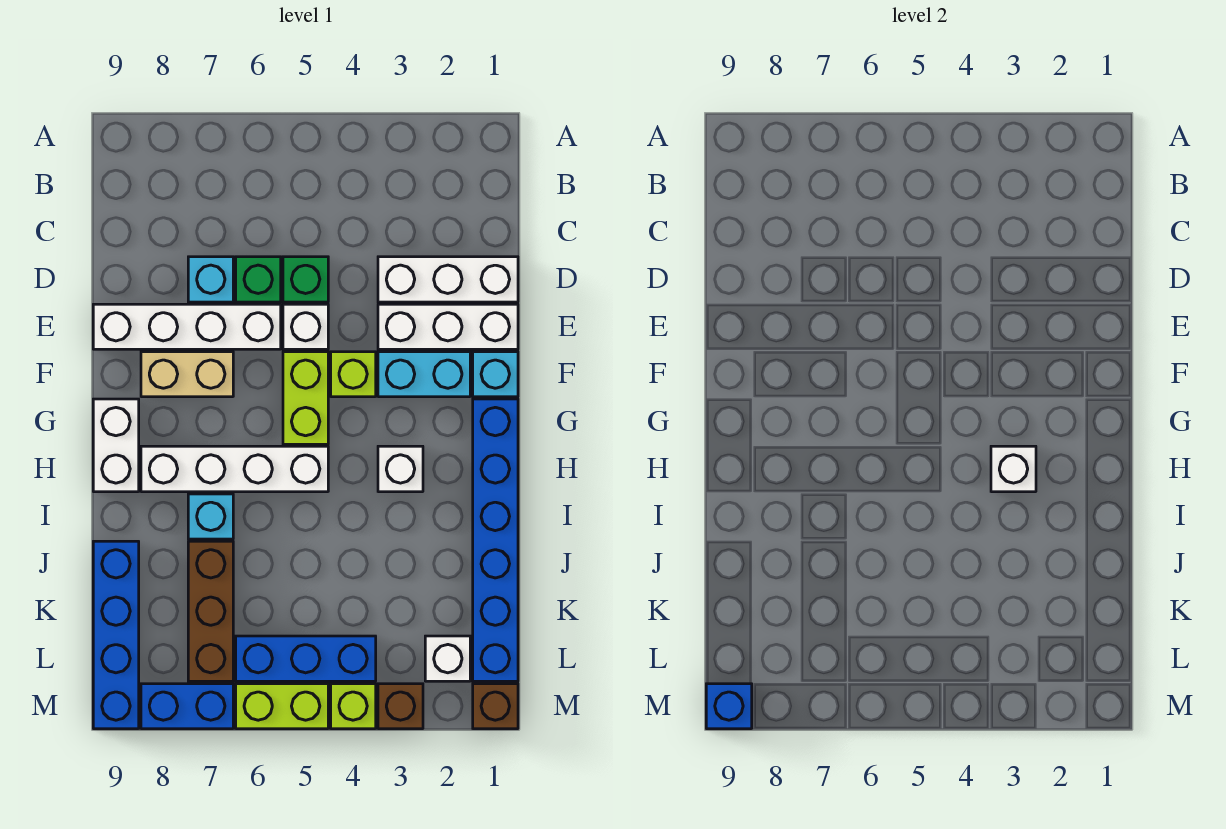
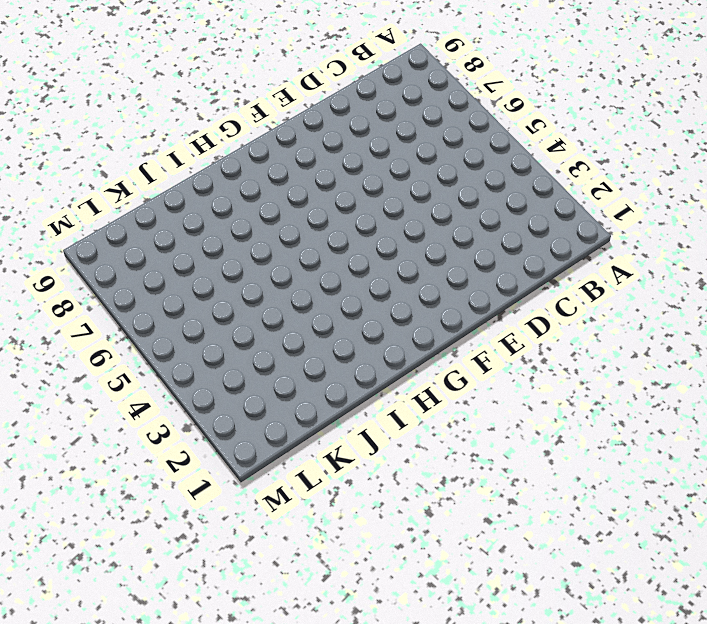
none -> white brick D1:D3 level 1
none -> green brick D5 level 1
none -> green brick D6 level 1

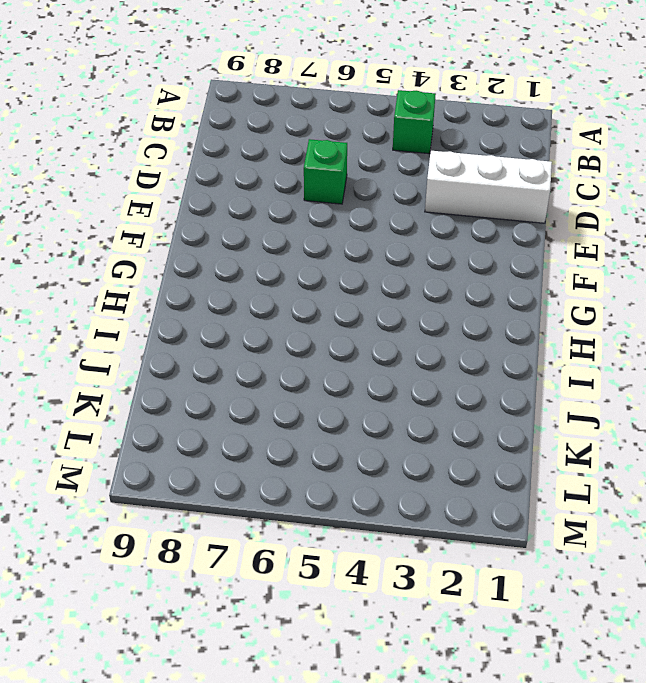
green brick B4 level 1 -> green brick D5 level 1
none -> cyan brick D7 level 1
none -> white brick E1:E3 level 1
none -> white brick E5 level 1

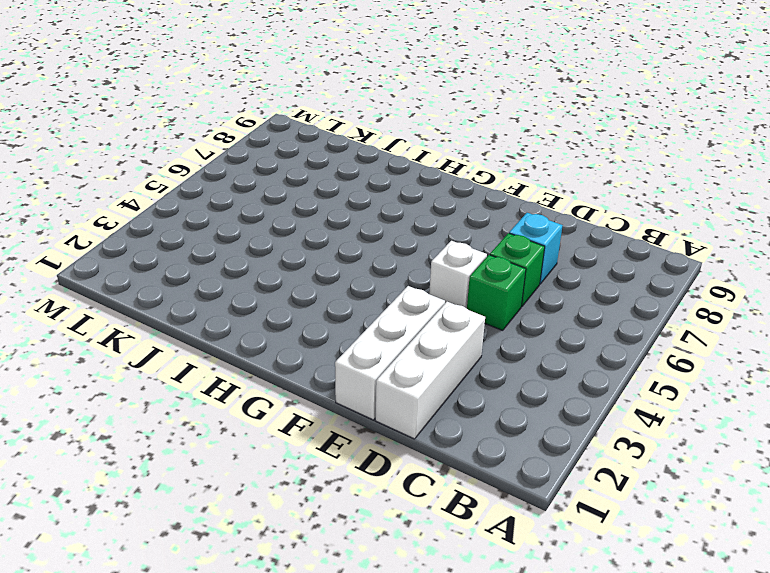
none -> white brick E6:E9 level 1
none -> cyan brick F1 level 1
none -> cyan brick F2:F3 level 1

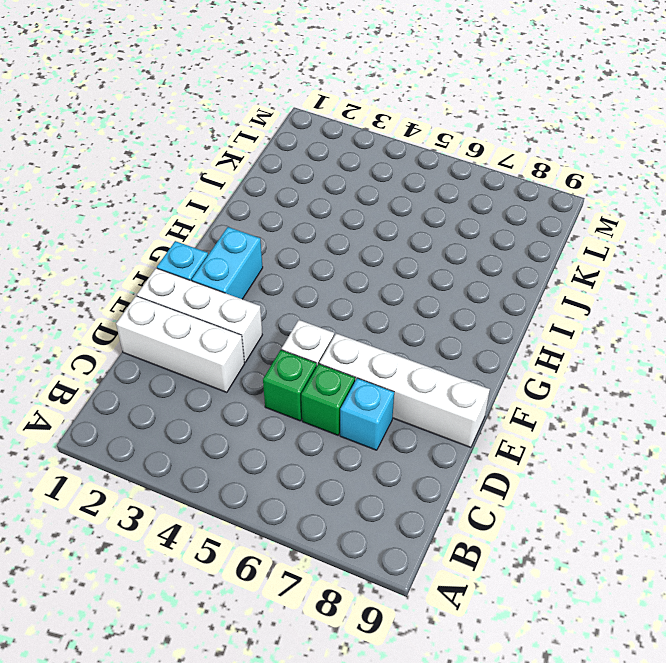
cyan brick F2:G2 level 1 -> cyan brick F2:F3 level 1
none -> lime brick F4 level 1
none -> lime brick F5:G5 level 1
none -> tan brick F7:F8 level 1

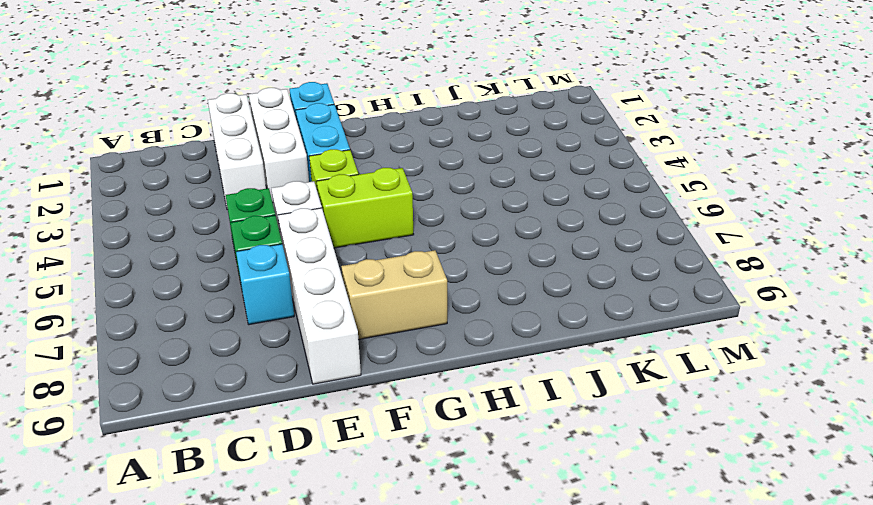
tan brick F8:G8 level 1 -> tan brick F7:F8 level 1
none -> blue brick G1:L1 level 1
none -> white brick G9:H9 level 1
none -> white brick H3 level 1

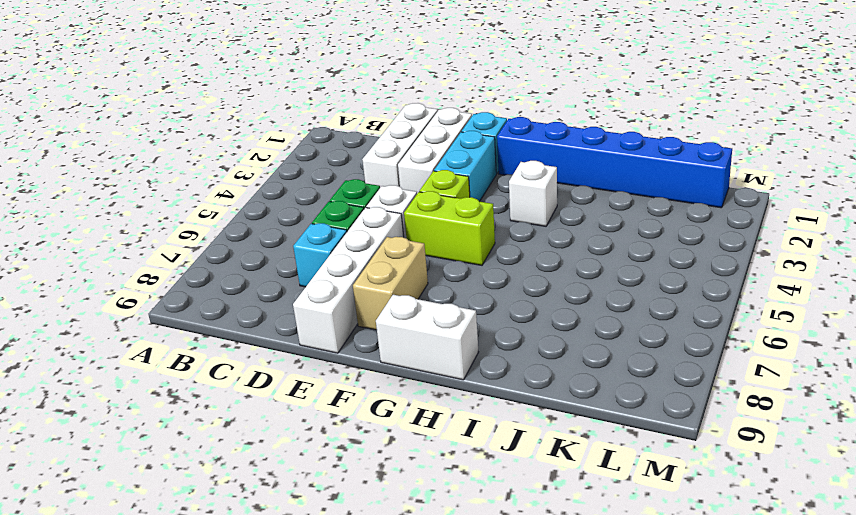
none -> white brick H5:H8 level 1
none -> cyan brick I7 level 1
none -> brown brick J7:L7 level 1

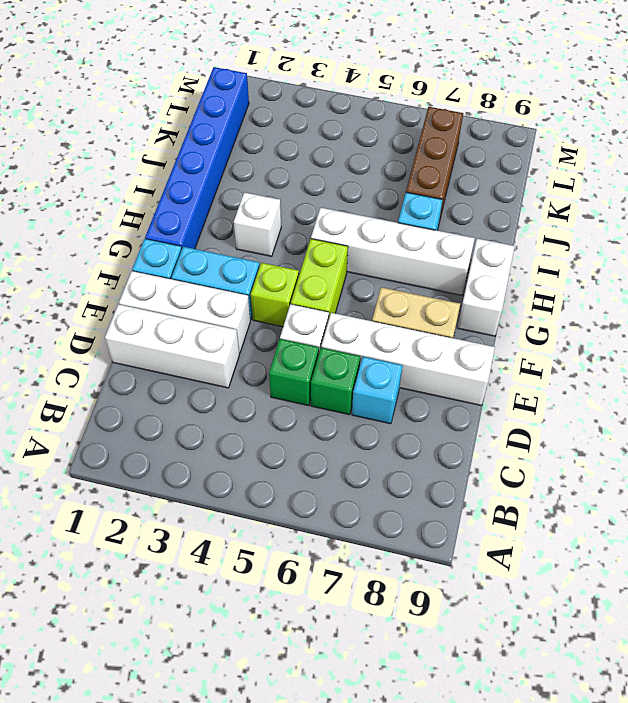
none -> blue brick J9:M9 level 1
none -> white brick L2 level 1
none -> blue brick L4:L6 level 1

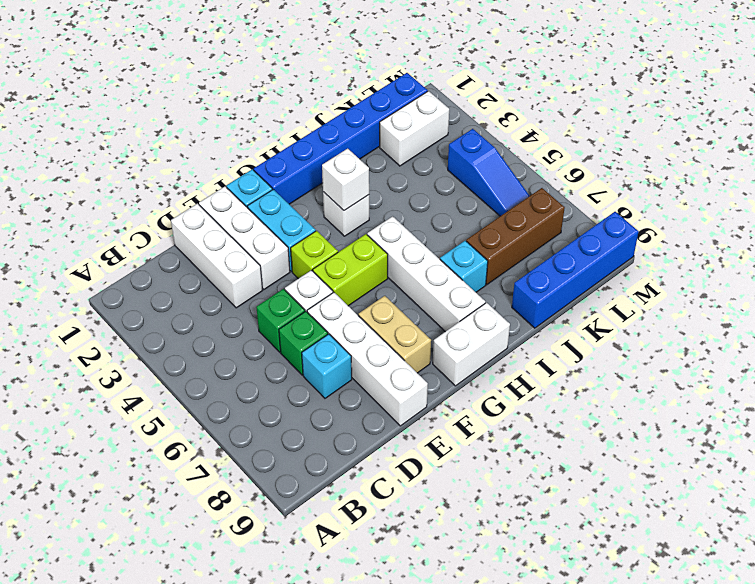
white brick K2:L2 level 1 -> white brick L2 level 1
blue slope L4:L6 level 1 top 4 -> blue brick L4:L6 level 1
none -> brown brick M1 level 1
none -> brown brick M3 level 1
none -> lime brick M4 level 1

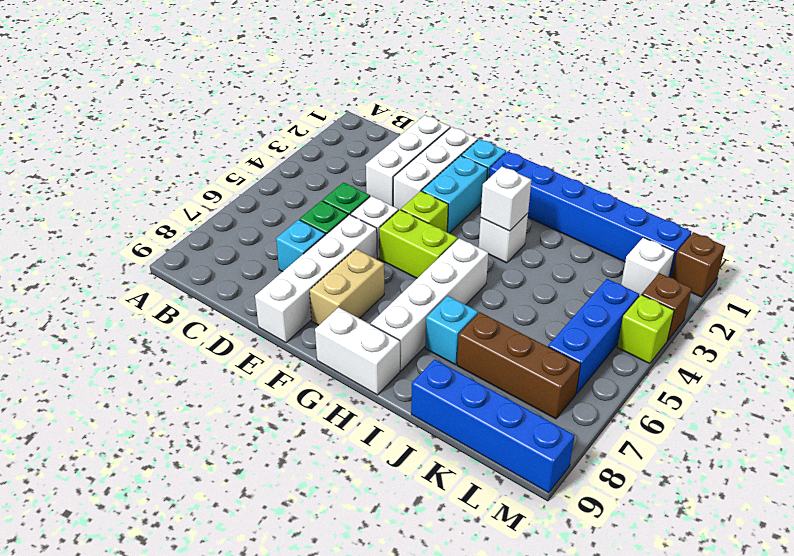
none -> lime brick M5:M6 level 1
none -> blue brick M7:M8 level 1
none -> blue brick M9 level 2

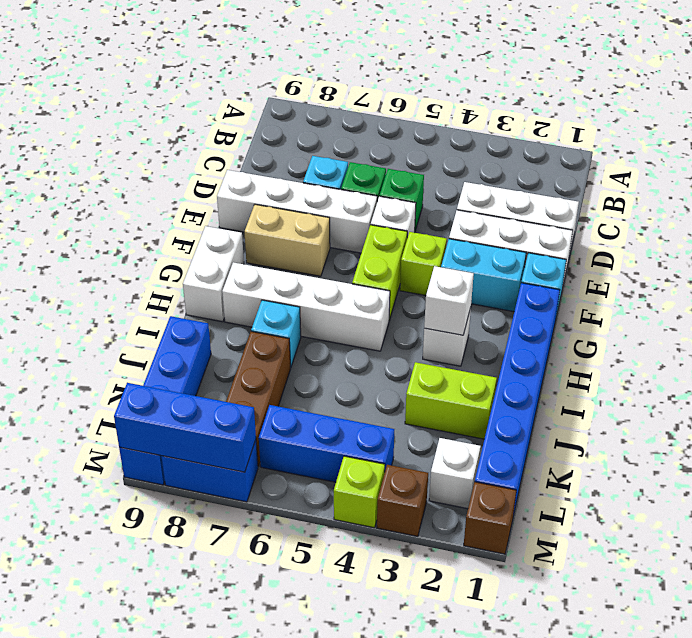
lime brick J2:J3 level 1 -> lime brick M5:M6 level 1
blue brick M7:M9 level 2 -> blue brick M9 level 2

